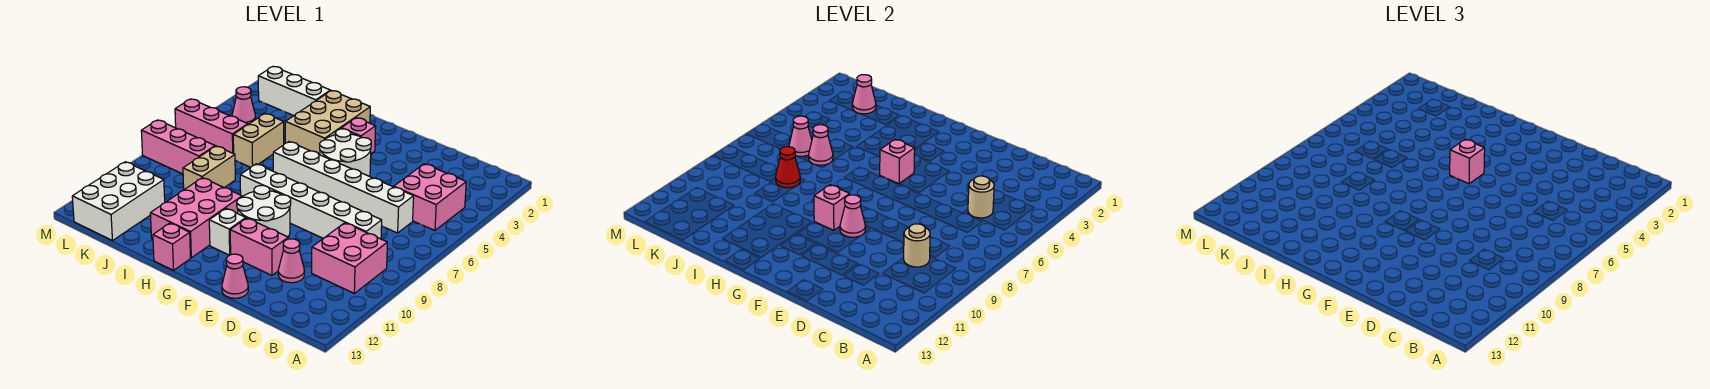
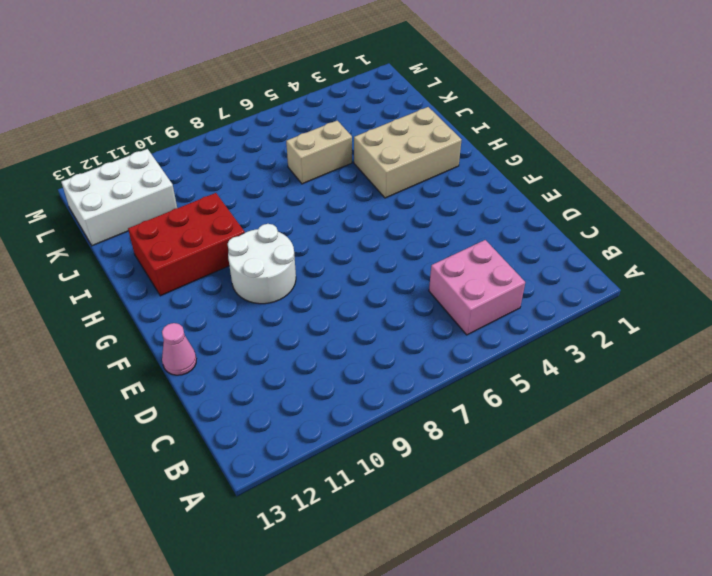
red brick H10:I12 level 1 -> pink brick H10:I12 level 1
none -> pink brick B9:C10 level 1
none -> white brick C6:H6 level 1
none -> white brick C8:H8 level 1
none -> pink cone D11 level 1

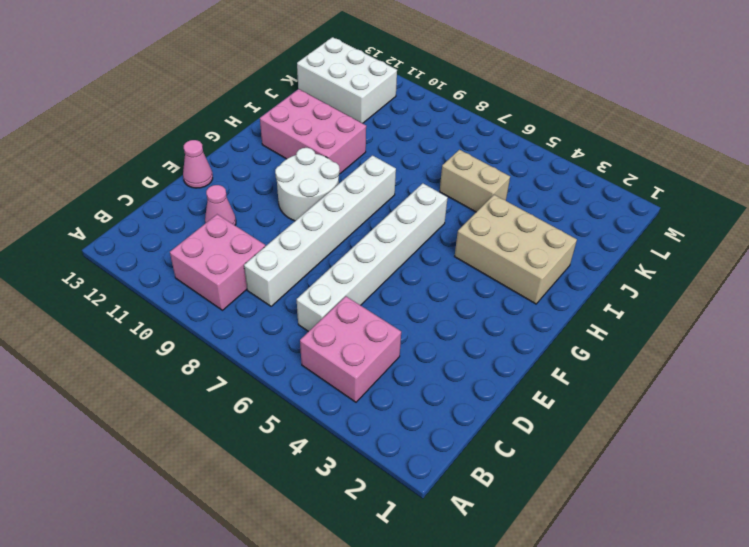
none -> pink brick E11:F11 level 1
none -> white round brick F4:G5 level 1
none -> pink brick G3 level 1
none -> white brick G11 level 1

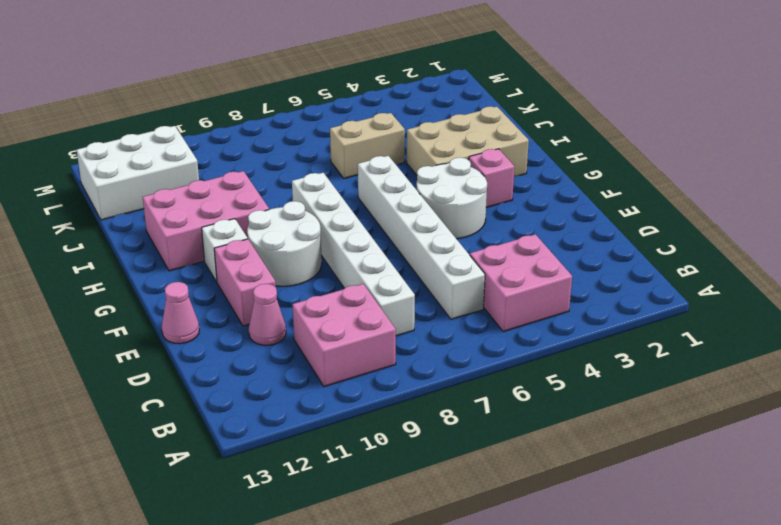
none -> pink brick H13 level 1
none -> white brick J2:L2 level 1
none -> tan brick J8:J9 level 1
none -> pink brick K6:M6 level 1

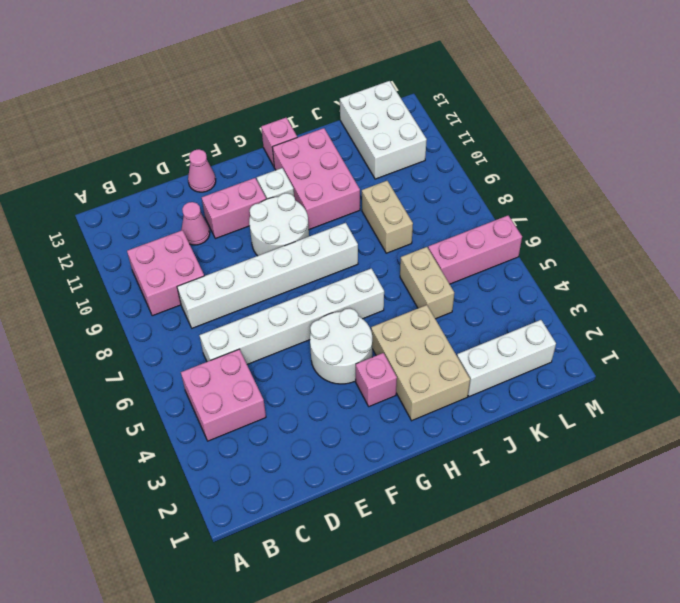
none -> pink brick K8:M8 level 1
none -> pink cone L4 level 1
none -> tan round brick C5 level 2
none -> tan round brick C9 level 2

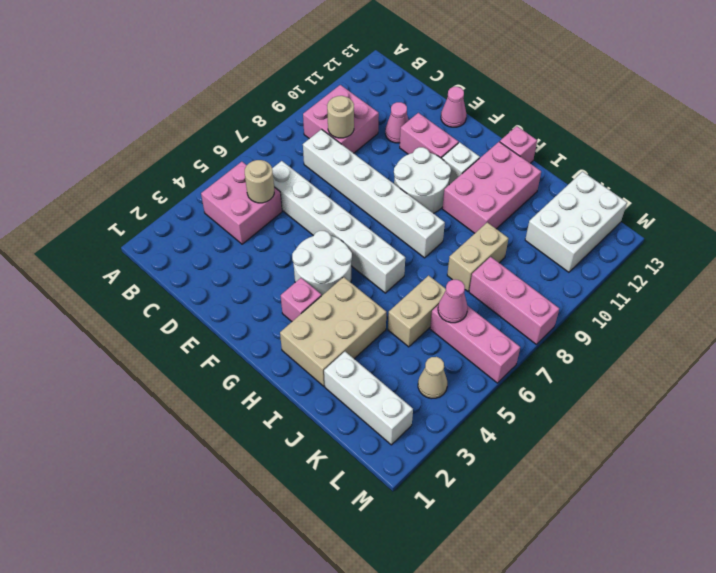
tan cone L4 level 1 -> pink cone L4 level 1
none -> pink cone F9 level 2
none -> pink brick G5 level 2
none -> pink brick G9 level 2
none -> pink cone J6 level 2

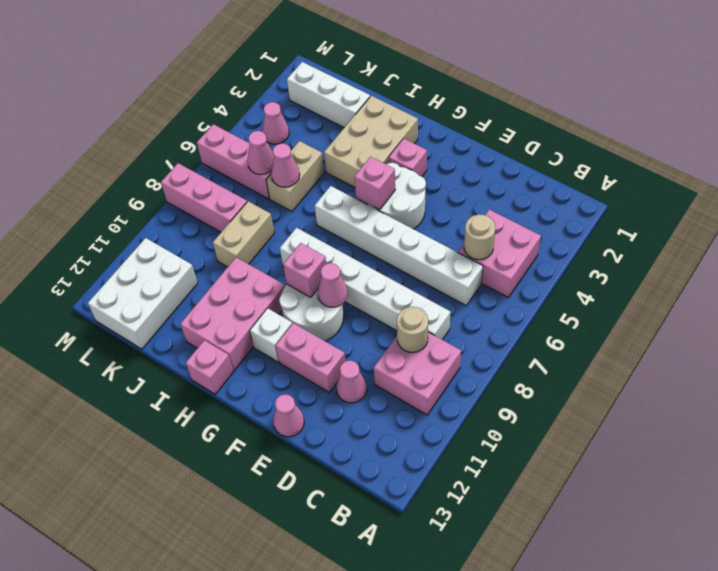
none -> red cone J8 level 2
none -> pink cone K2 level 2
none -> pink brick G5 level 3

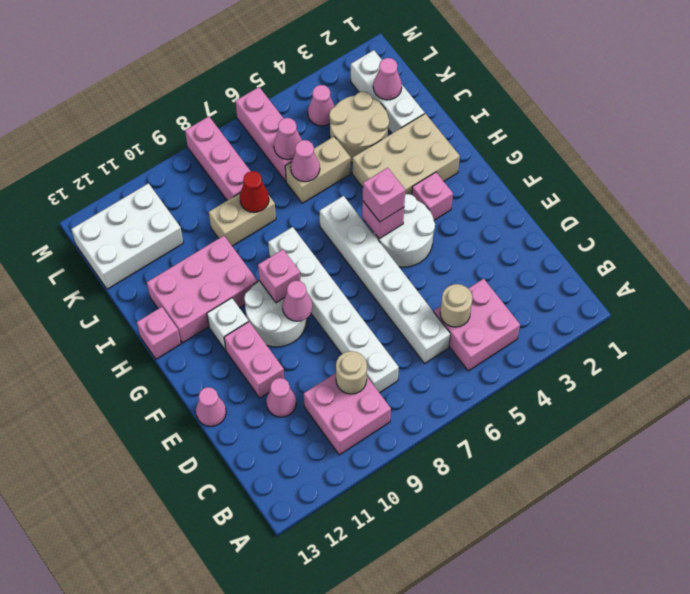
tan round brick J3:K4 level 1 -> none

